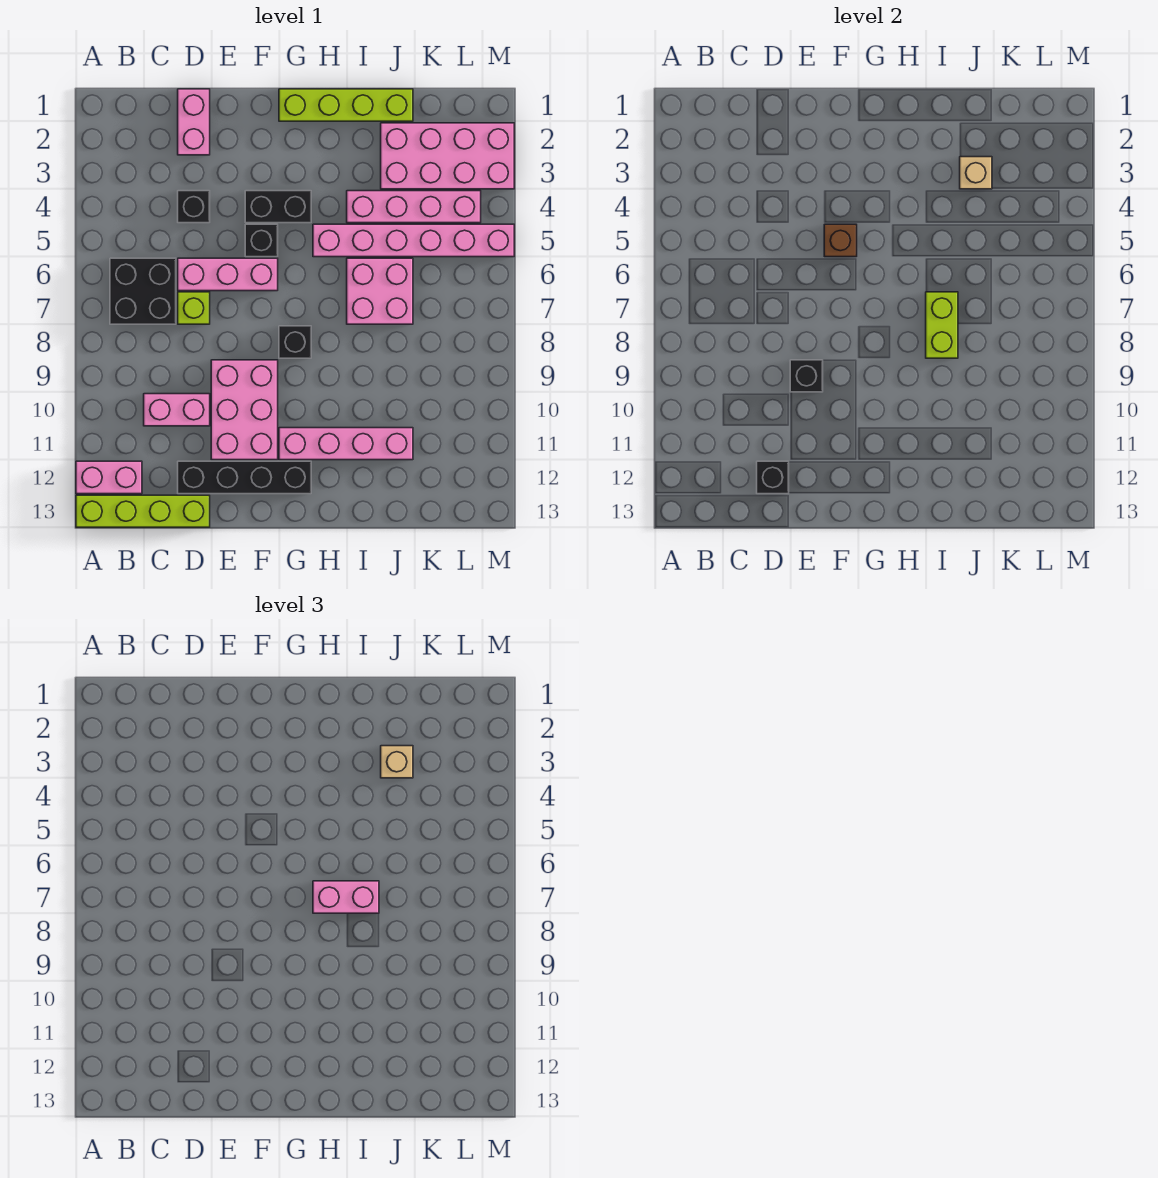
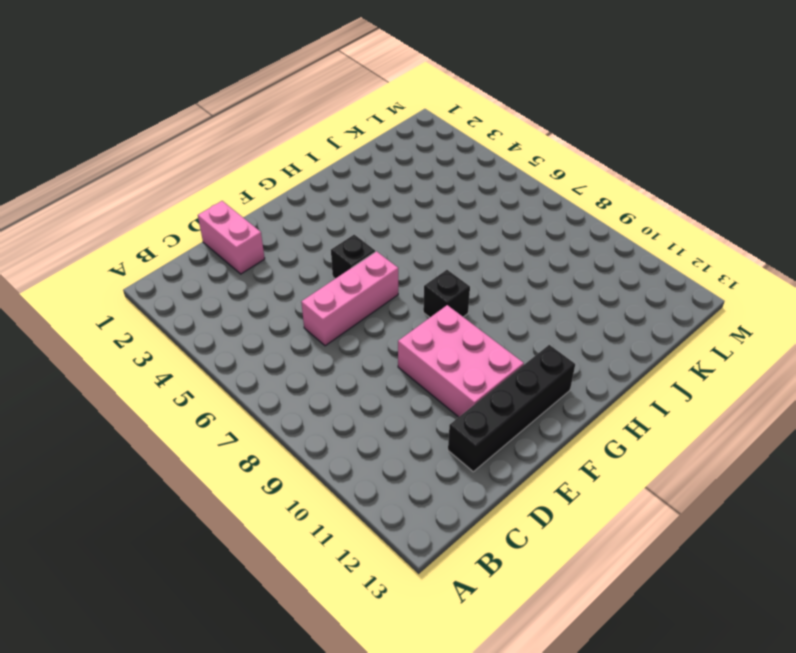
none -> pink brick A12:B12 level 1
none -> lime brick A13:D13 level 1
none -> black brick B6:C7 level 1

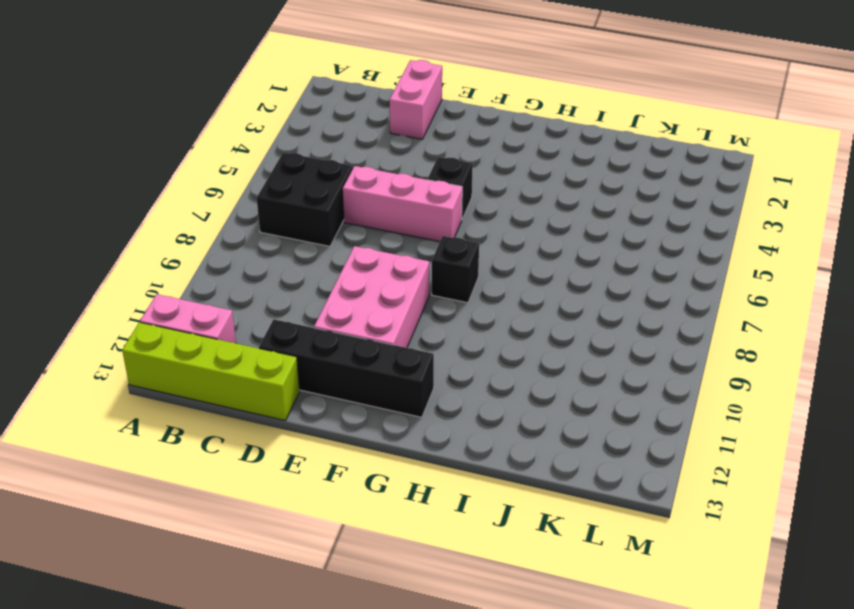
none -> pink brick C10:D10 level 1
none -> black brick D4 level 1
none -> lime brick D7 level 1

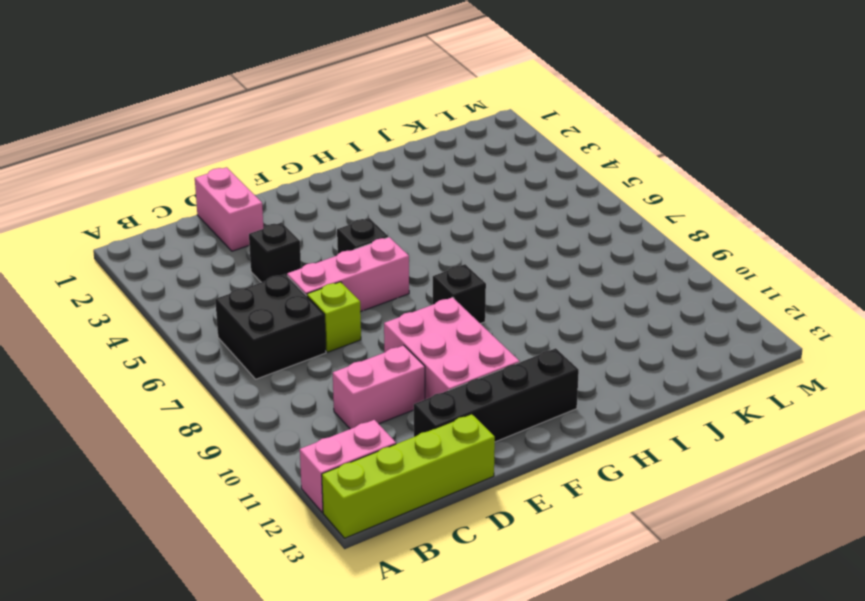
none -> black brick F4:G4 level 1
none -> lime brick G1:J1 level 1
none -> pink brick G11:J11 level 1

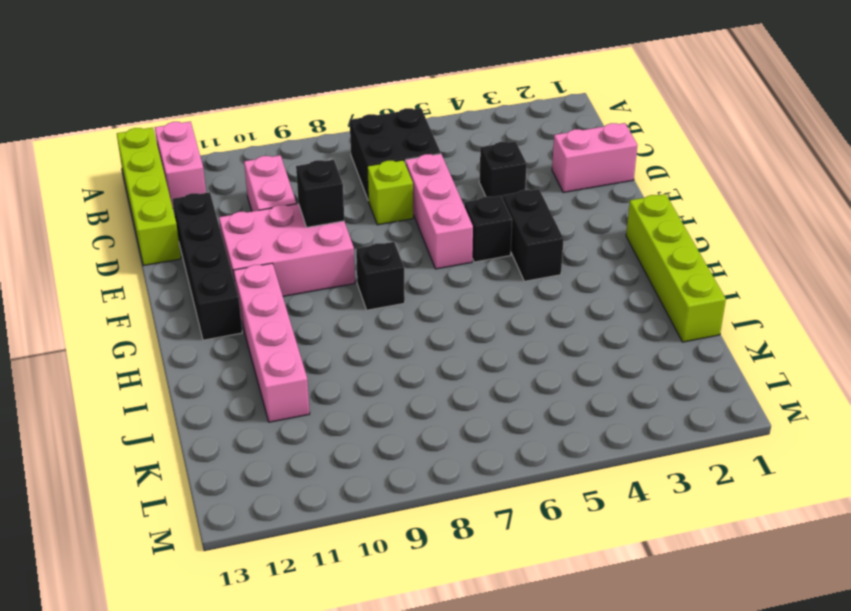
none -> pink brick H5:M5 level 1
none -> pink brick I4:L4 level 1
none -> pink brick I6:J7 level 1

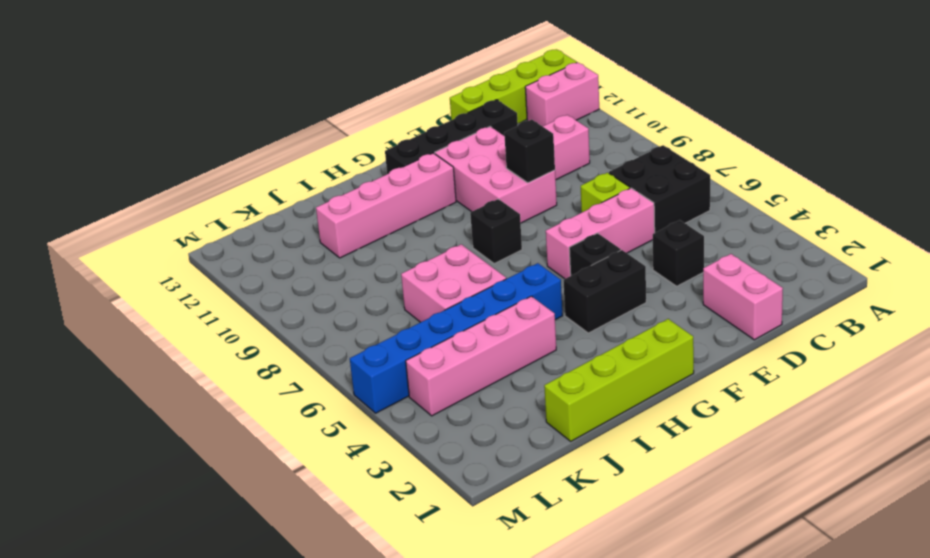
blue brick H5:M5 level 1 -> pink brick H5:M5 level 1
none -> pink brick J2:M3 level 1
none -> black brick D12 level 2
none -> brown brick F5 level 2

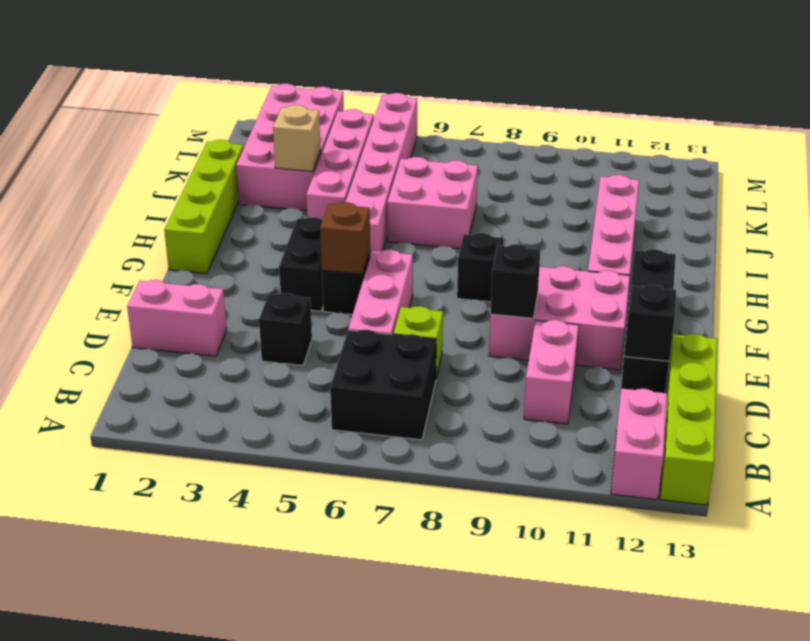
none -> lime brick I7:I8 level 2
none -> pink brick H7:I7 level 3
none -> tan brick J3 level 3

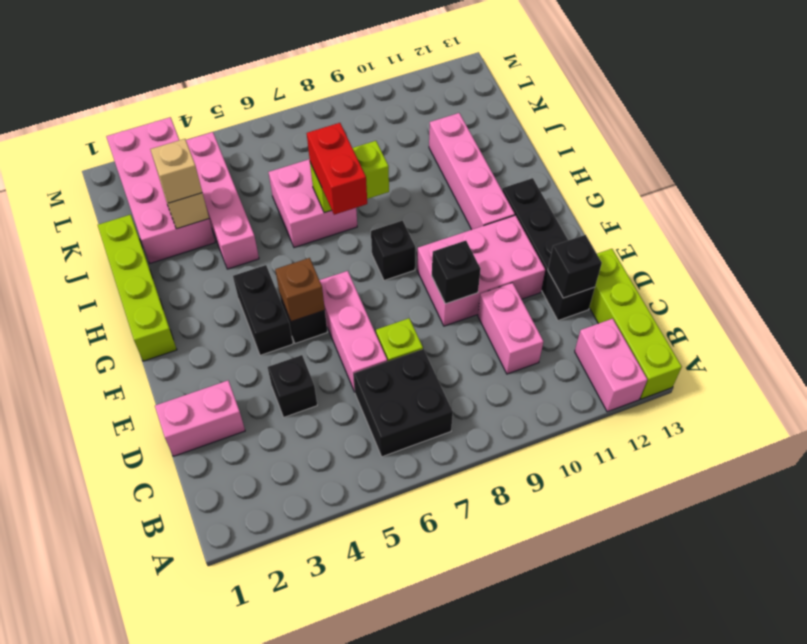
red brick H7:I7 level 3 -> pink brick H7:I7 level 3
none -> pink brick H5:M5 level 1

